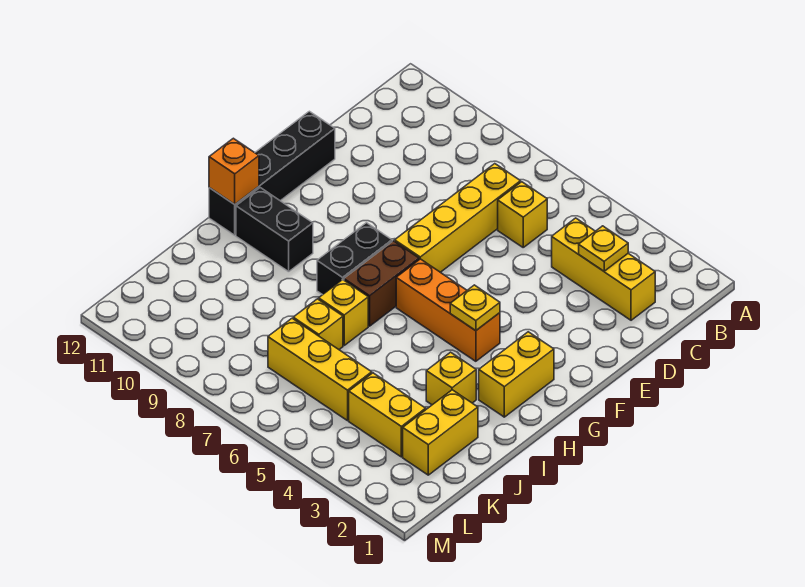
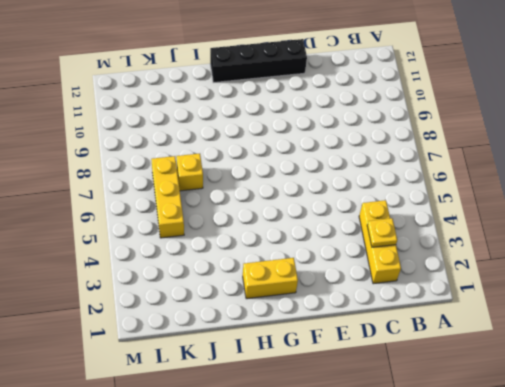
none -> yellow brick C6 level 1
none -> yellow brick C7:F7 level 1
none -> orange brick G4:G6 level 1

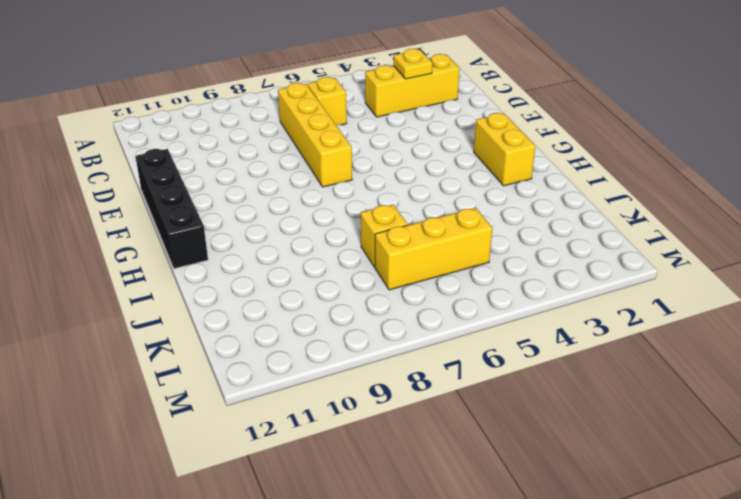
none -> orange brick G4:G6 level 1
none -> brown brick G7:H7 level 1
none -> black brick G8:H8 level 1

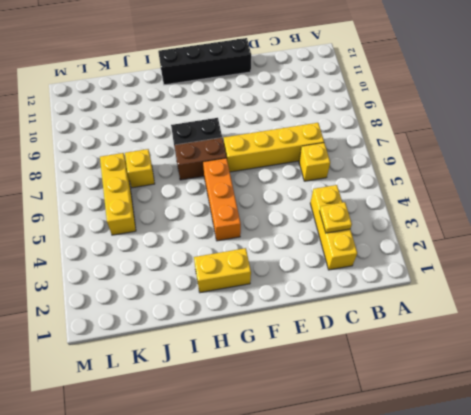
none -> black brick H10:H11 level 1
none -> yellow brick I3 level 1
none -> yellow brick I7 level 1

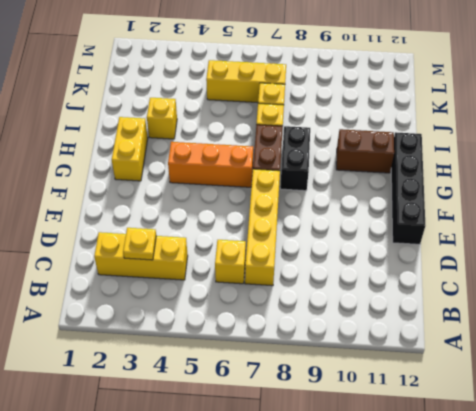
brown brick H10:H11 level 1 -> black brick H10:H11 level 1
none -> yellow brick J2:K2 level 1
none -> yellow brick K3:K4 level 1
none -> yellow plate G4 level 2

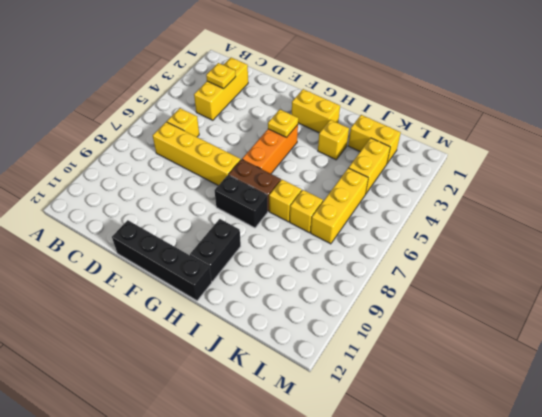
none -> orange brick H12 level 2

